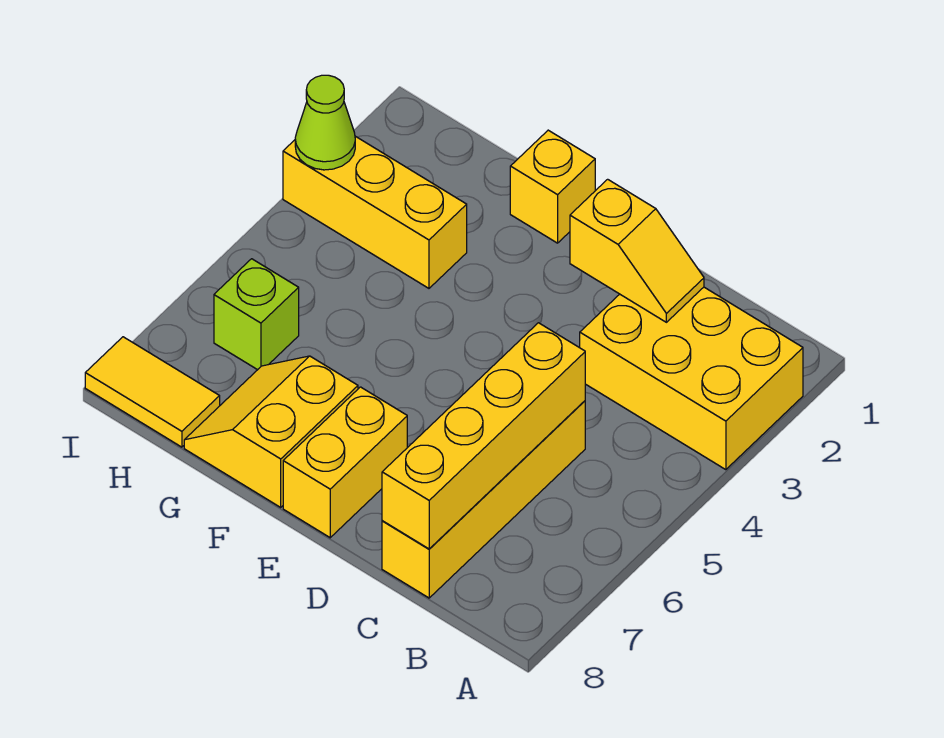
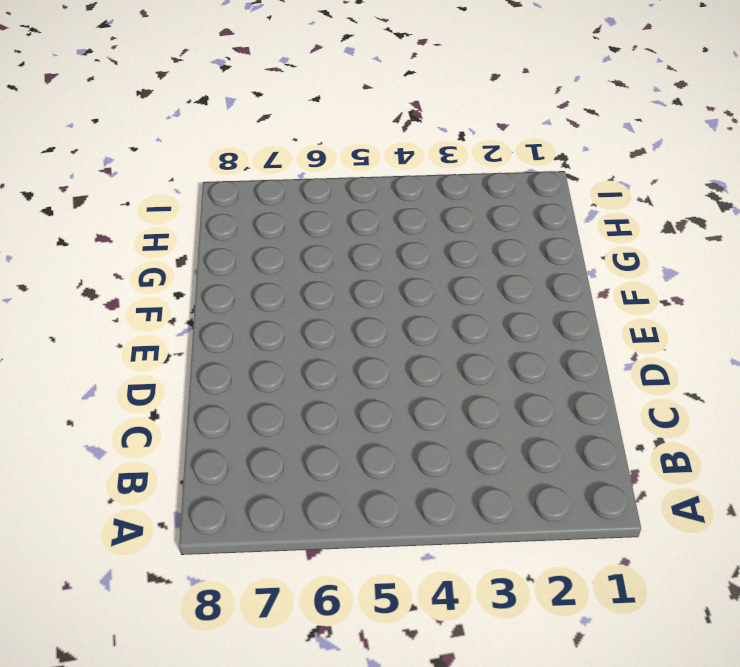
none -> yellow brick A2:C3 level 1
none -> yellow brick C5:C8 level 1

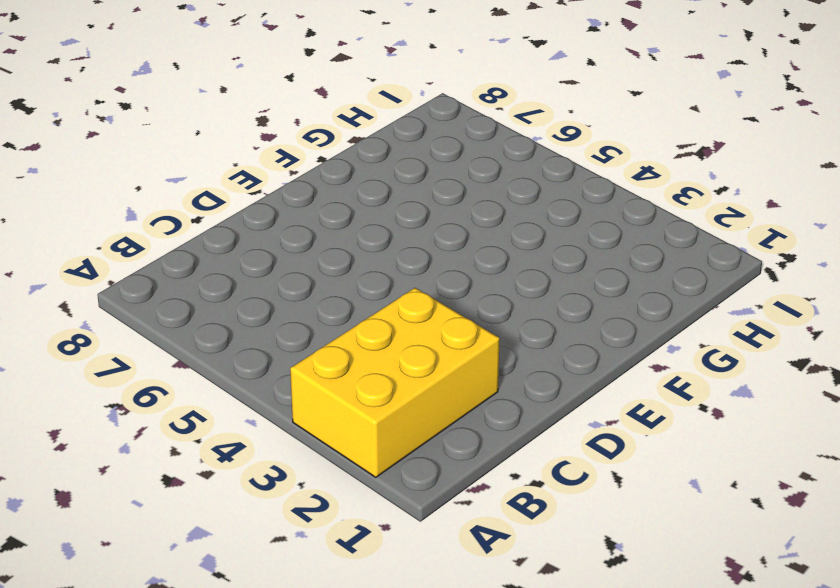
none -> yellow brick C5:C8 level 1
none -> yellow brick E7:E8 level 1

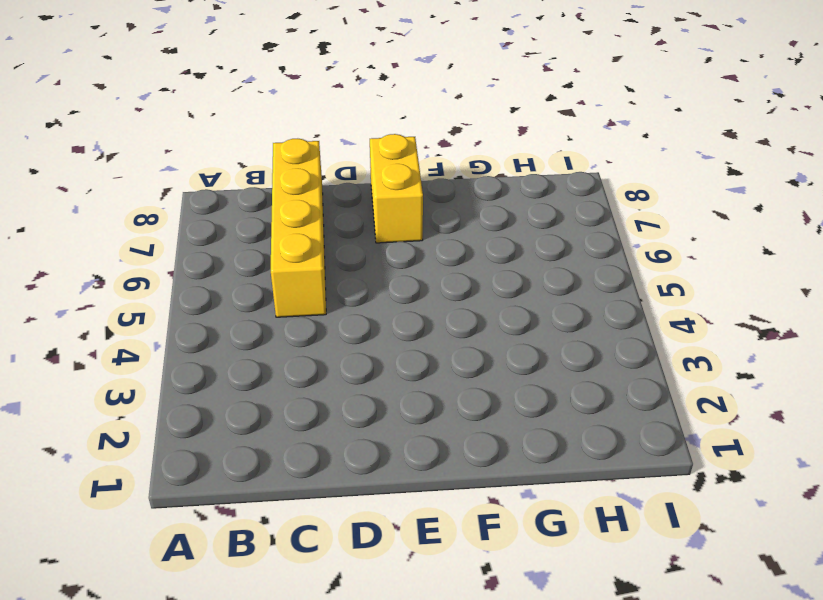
none -> yellow brick A2:C3 level 1
none -> yellow brick F1 level 1

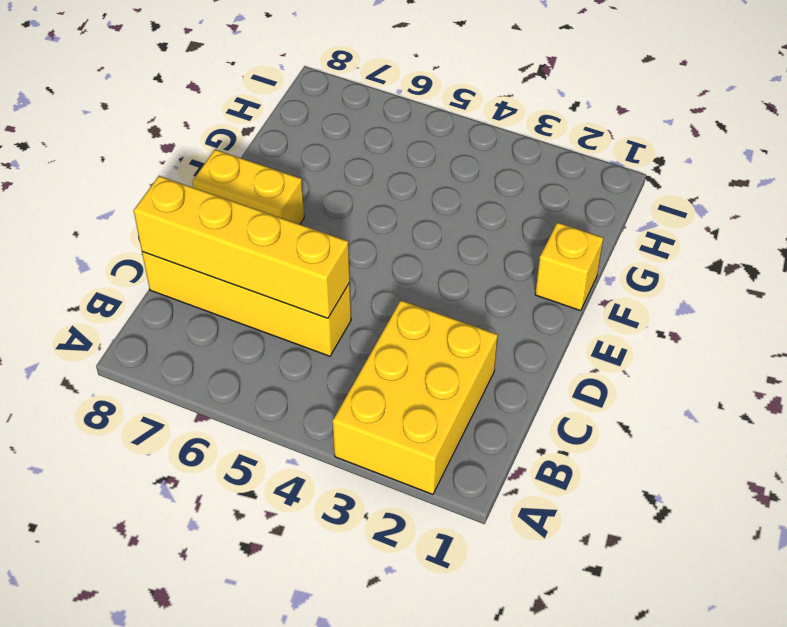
none -> yellow slope F7:G8 level 1 top F
none -> yellow brick G3:I3 level 1

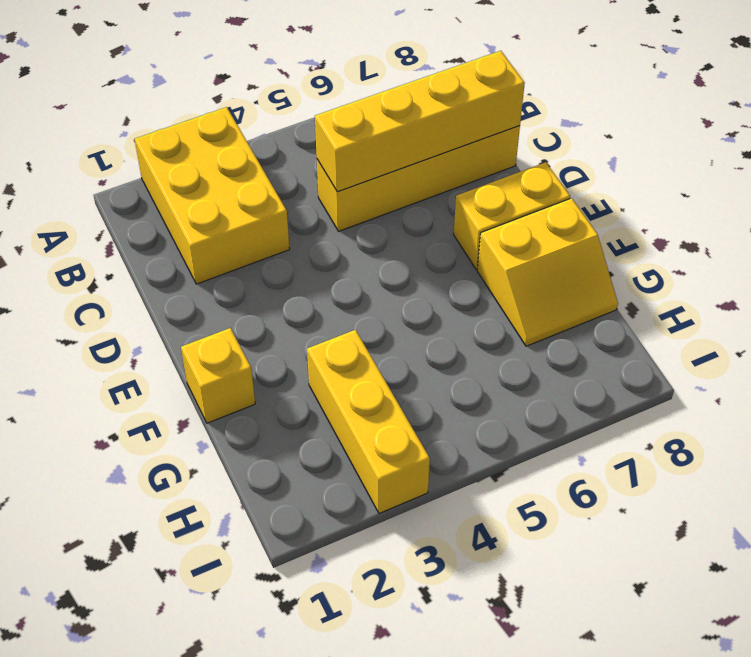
none -> lime brick H6 level 1
none -> yellow tile H8:I8 level 1

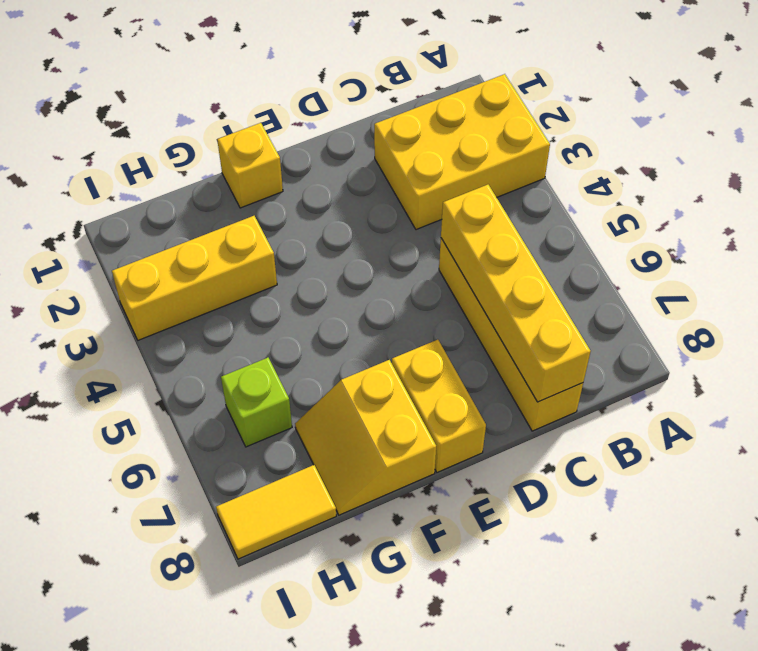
none -> yellow slope C2:D2 level 2 top D
none -> lime cone I3 level 2

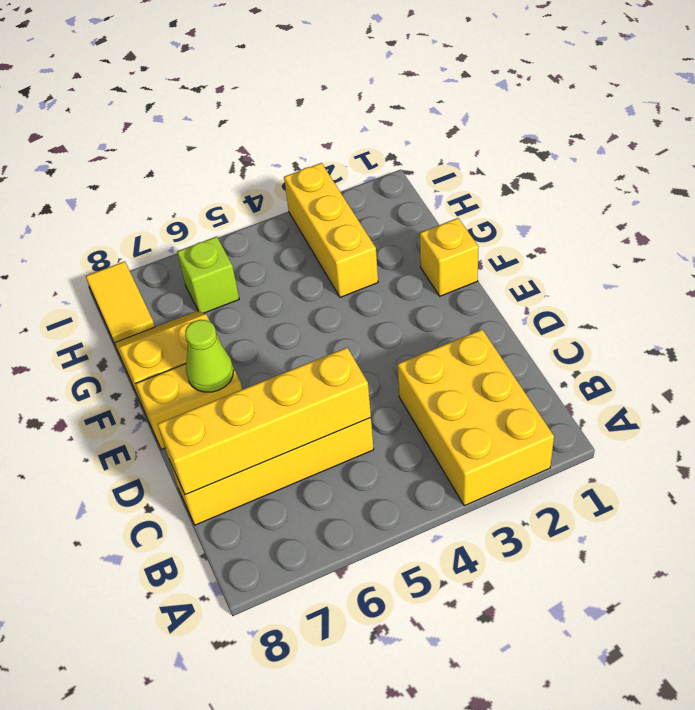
lime cone E7 level 2 -> lime cone I3 level 2
none -> yellow slope C2:D2 level 2 top D

